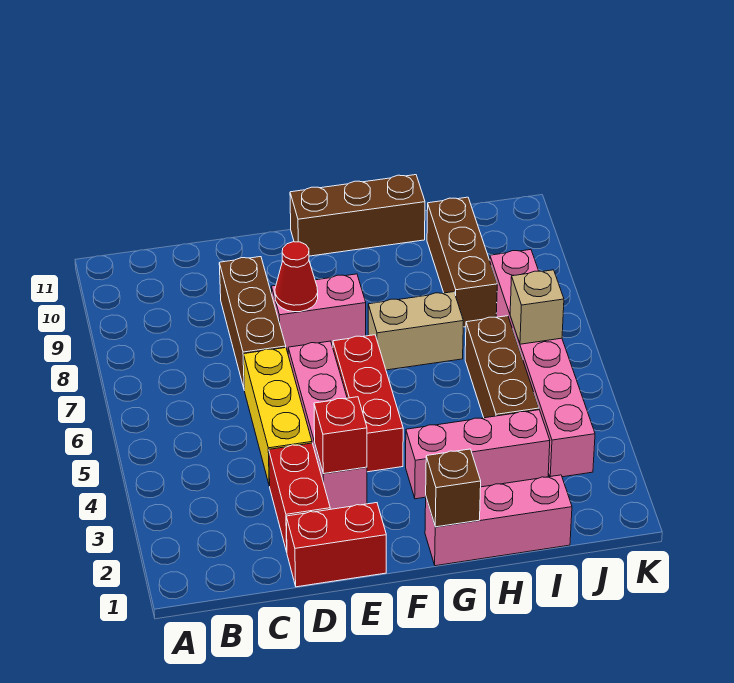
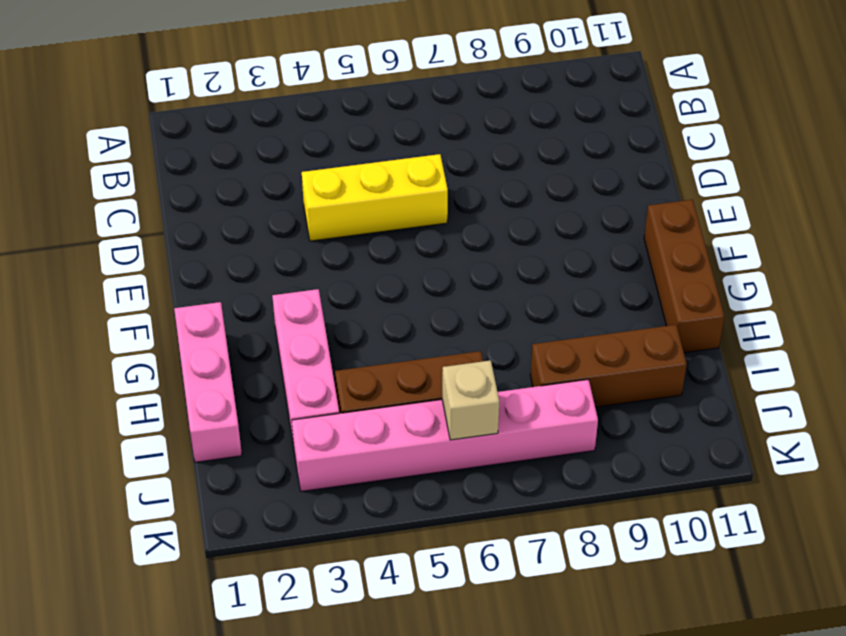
none -> red brick D1:E1 level 1
none -> red brick D2:D3 level 1
none -> brown brick D7:D9 level 1

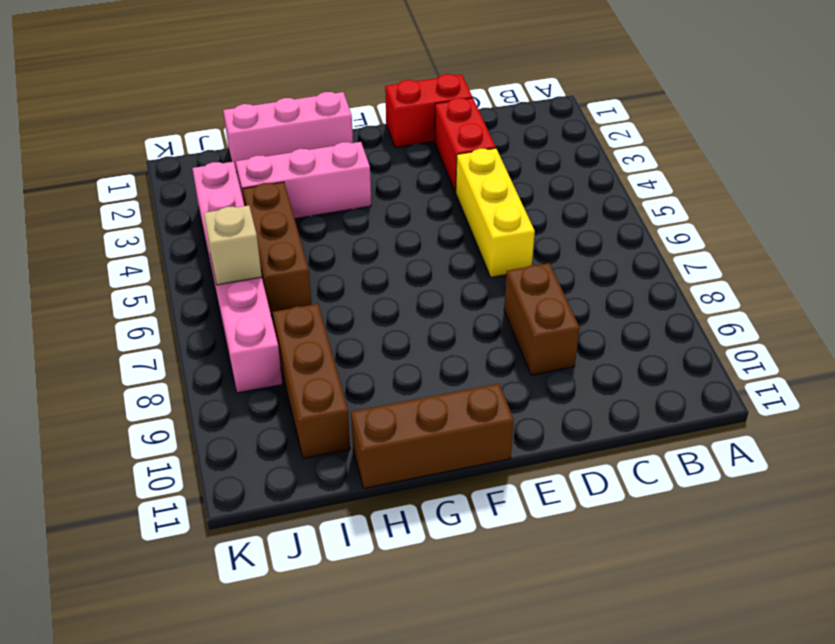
brown brick D8:D9 level 1 -> brown brick D7:D9 level 1
none -> pink brick E3:E6 level 1
none -> pink brick E8:F8 level 1
none -> red brick F4:F6 level 1

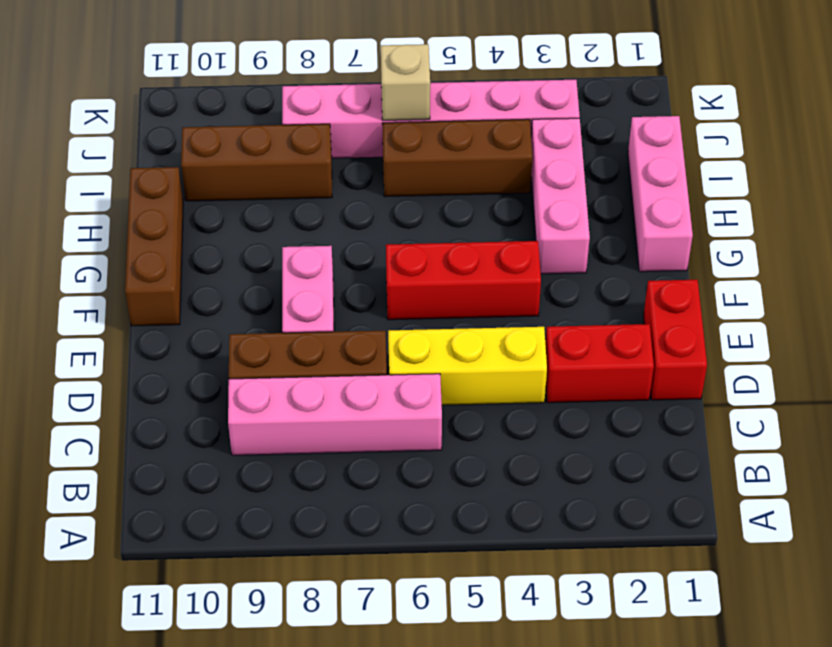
pink brick C6:C9 level 1 -> pink brick E3:E6 level 1
none -> tan brick G7:H7 level 1
none -> red brick E3 level 2
none -> red cone E8 level 2

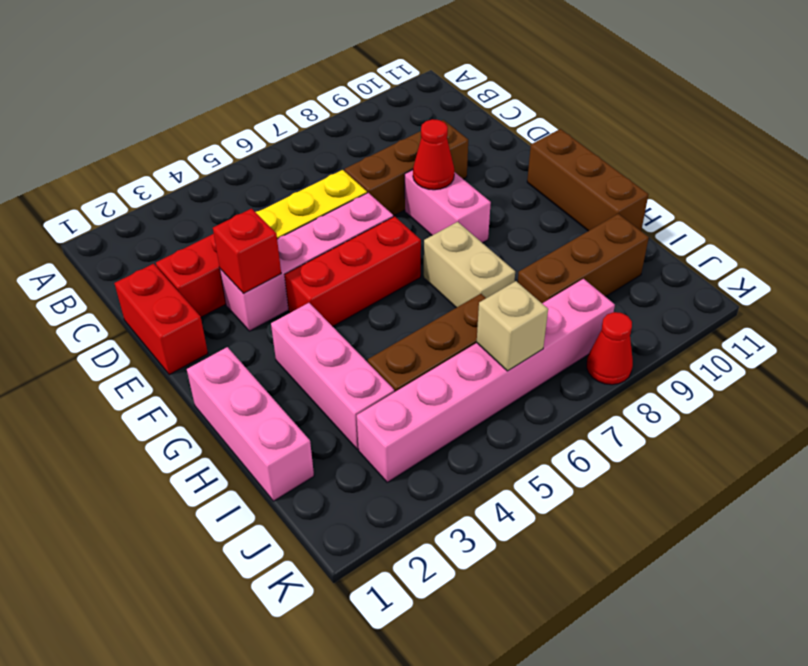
red cone K8 level 1 -> none
none -> brown brick G1 level 2

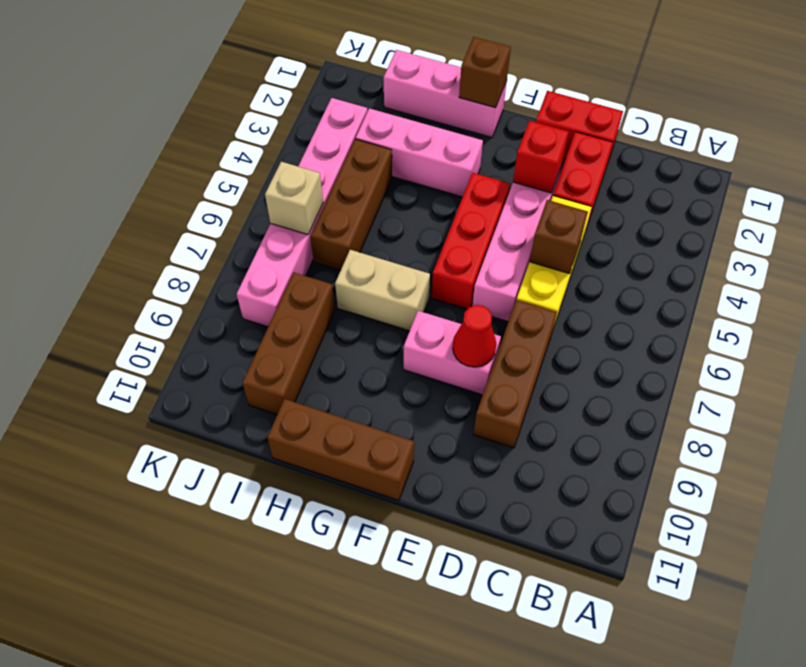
brown brick D5 level 2 -> none

